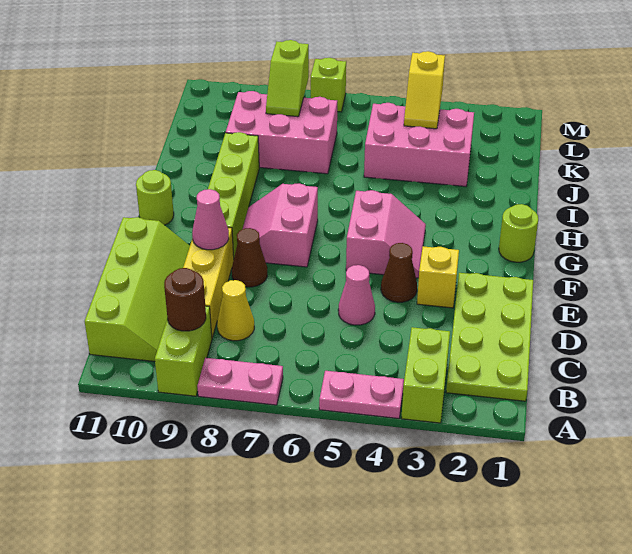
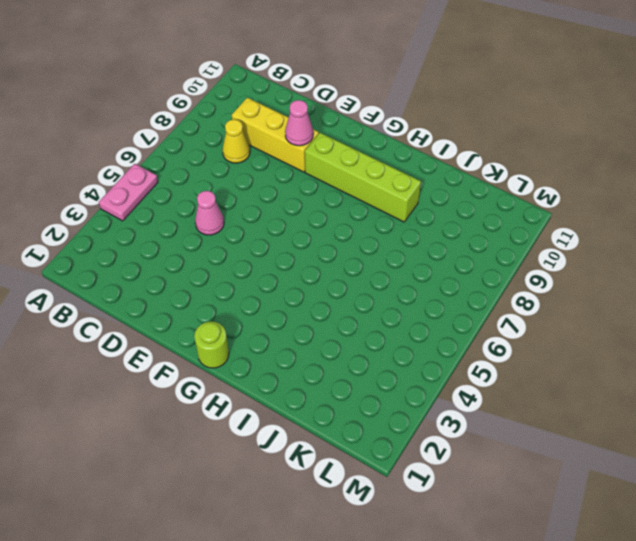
none -> lime brick A3:B3 level 1
none -> pink plate A7:A8 level 1
none -> lime brick A9:B9 level 1

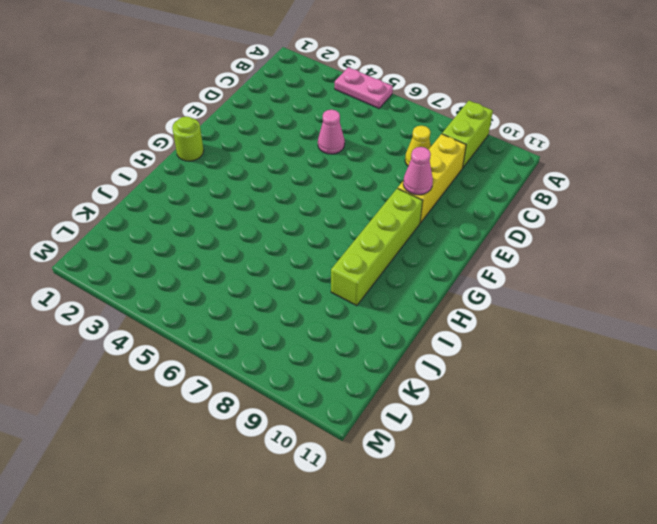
none -> lime brick A3:B3 level 1
none -> pink plate A7:A8 level 1
none -> lime plate B1:E2 level 1

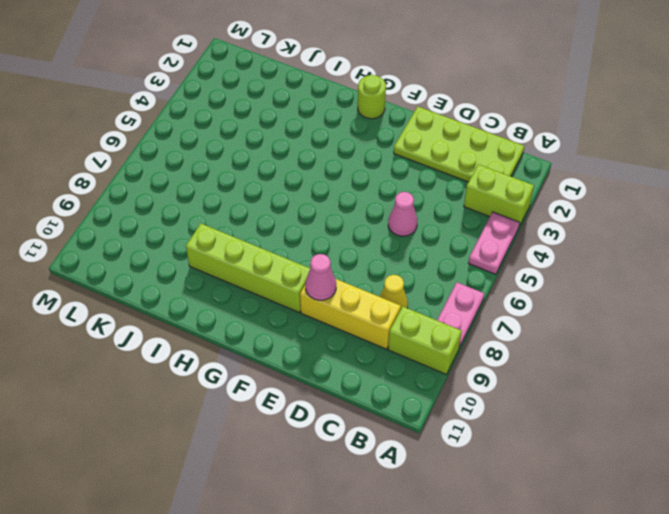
none -> lime slope B10:E11 level 1 top 11
none -> yellow brick E3 level 1
none -> brown cone E4 level 1

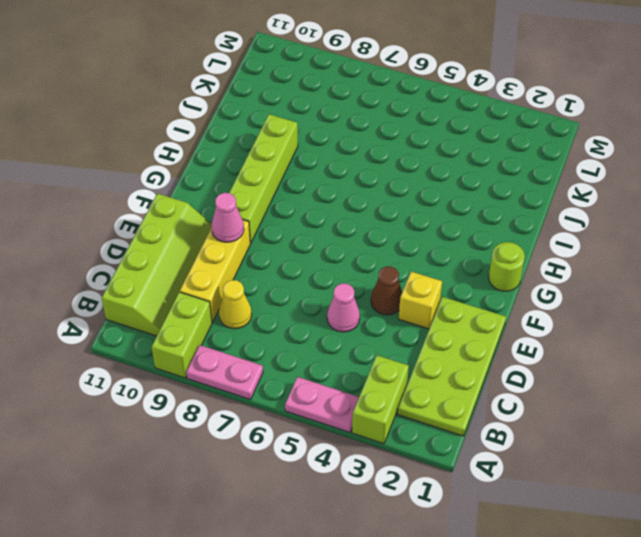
none -> brown cone E8 level 1
none -> pink slope F4:G5 level 1 top 5
none -> pink slope F7:G8 level 1 top 7

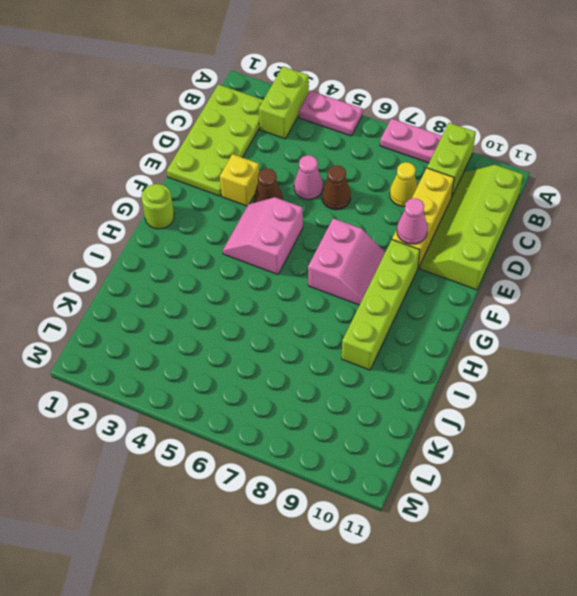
brown cone D6 level 1 -> brown cone E8 level 1
none -> lime round brick G11 level 1
none -> pink brick J3:K5 level 1
none -> pink brick J7:K9 level 1

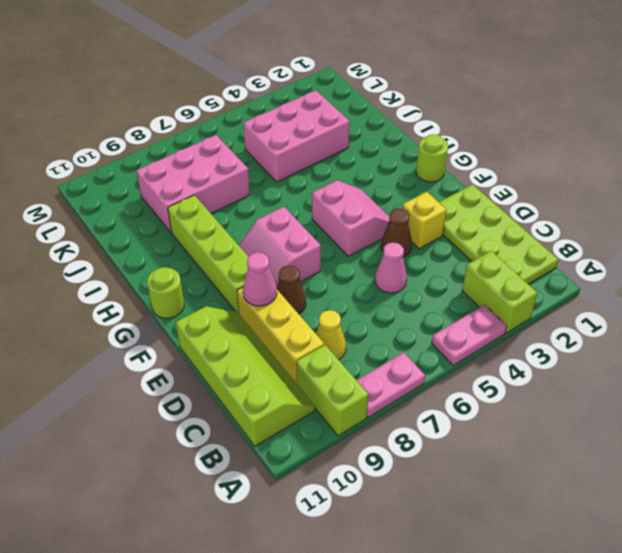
none -> lime brick M7 level 1
none -> brown round brick B9 level 2
none -> yellow slope K4:L4 level 2 top L

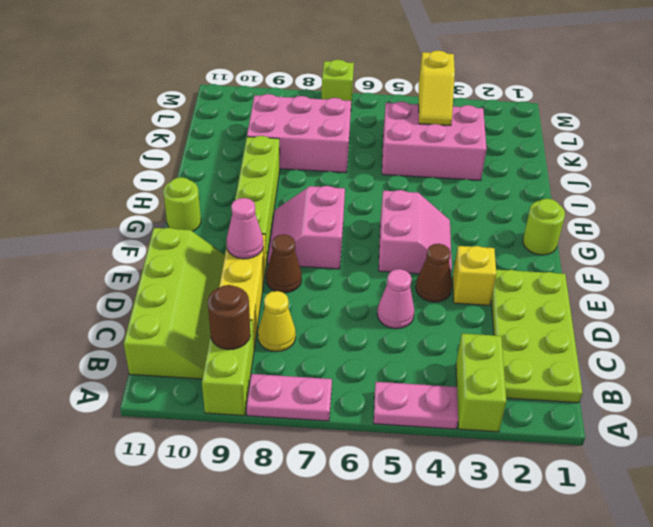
none -> lime slope K8:L8 level 2 top L

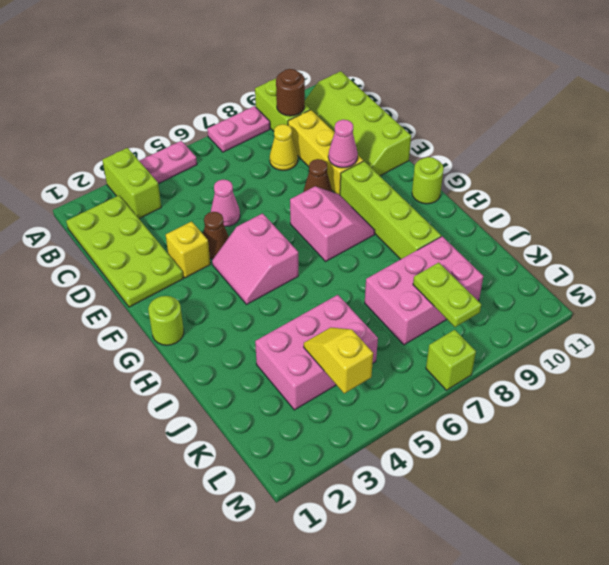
lime plate K8:L8 level 2 -> lime slope K8:L8 level 2 top L

